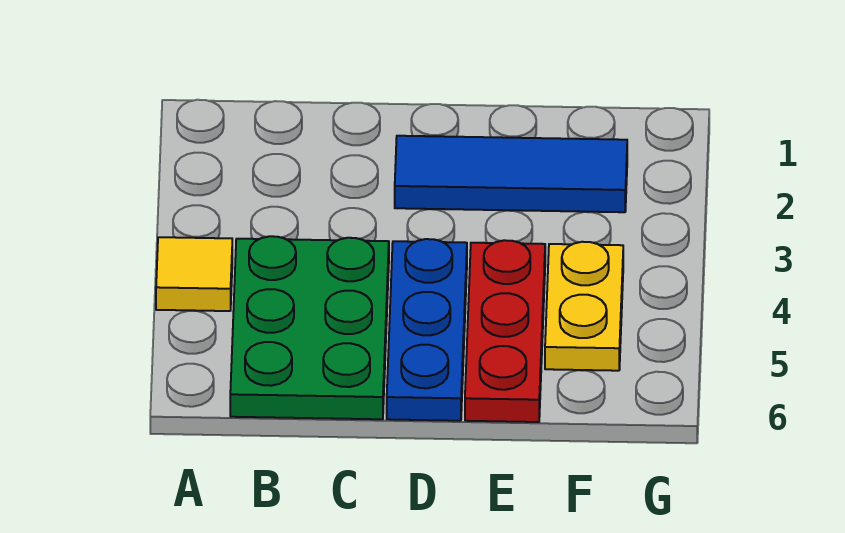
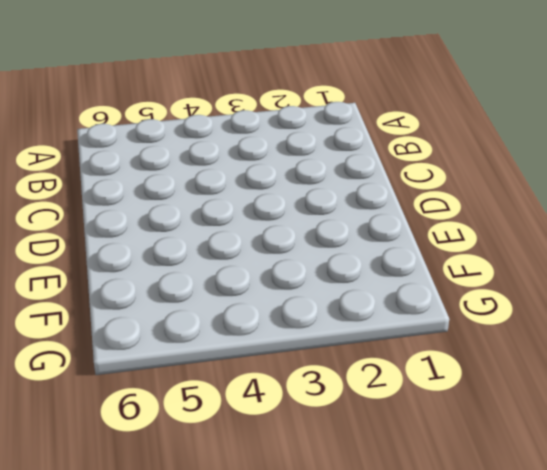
none -> yellow tile A4 level 1
none -> green plate B4:C6 level 1

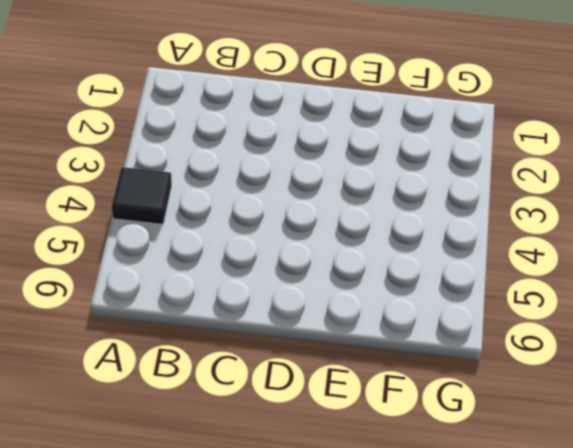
black tile A4 level 1 -> yellow tile A4 level 1
none -> green plate B4:C6 level 1
none -> blue tile D2:F2 level 1

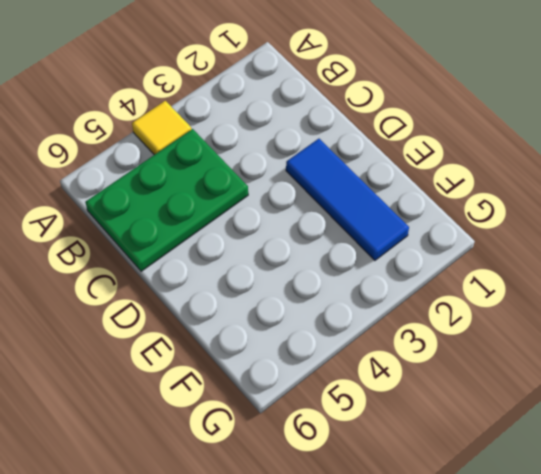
none -> blue plate D4:D6 level 1
none -> red plate E4:E6 level 1

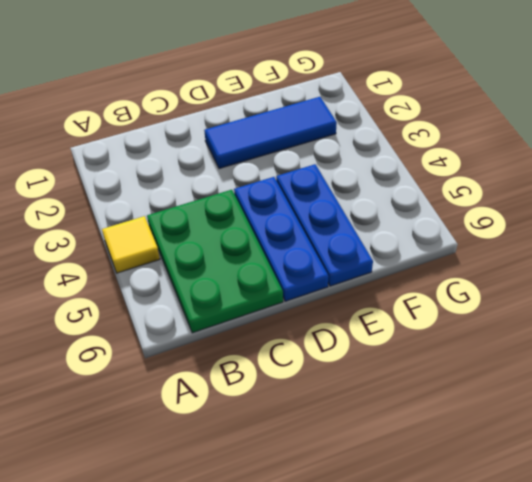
blue plate E4:E6 level 1 -> red plate E4:E6 level 1
none -> yellow plate F4:F5 level 1

